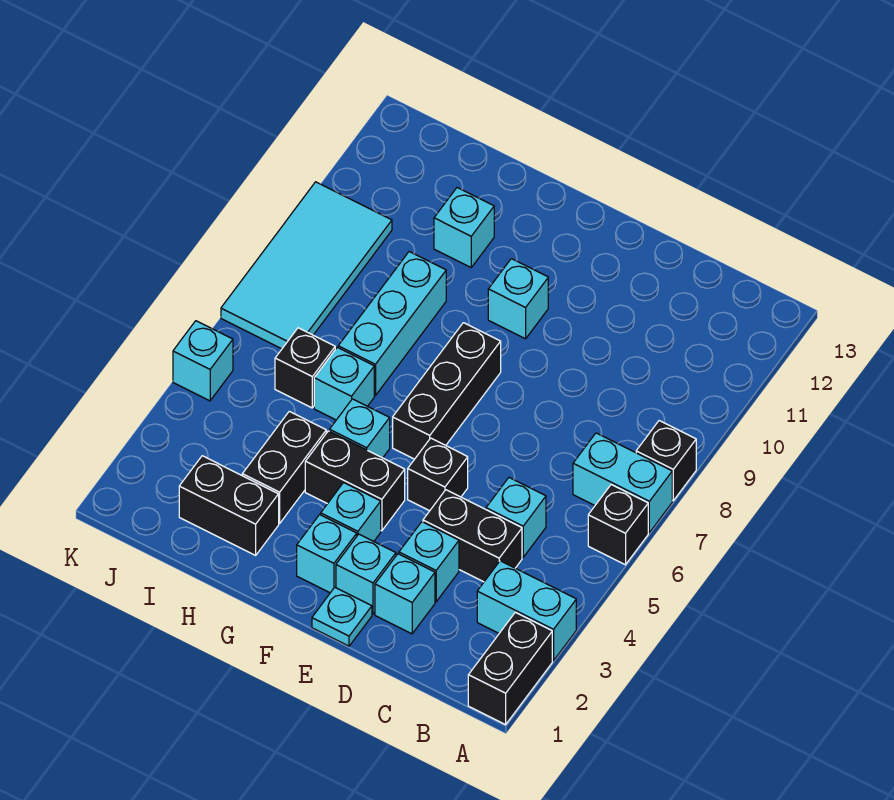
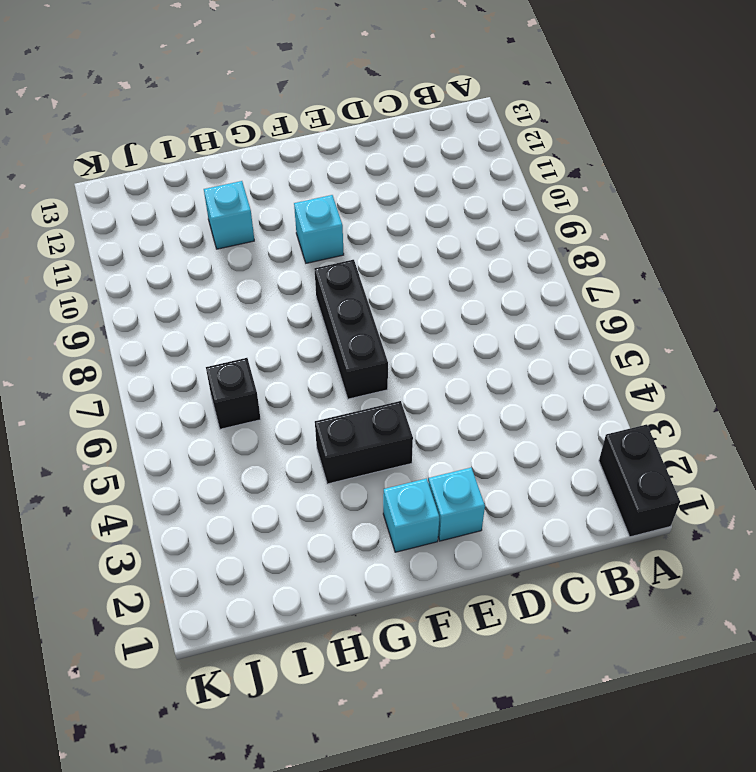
none -> cyan brick A3:B3 level 1
none -> black brick A6 level 1
none -> cyan brick A7:B7 level 1

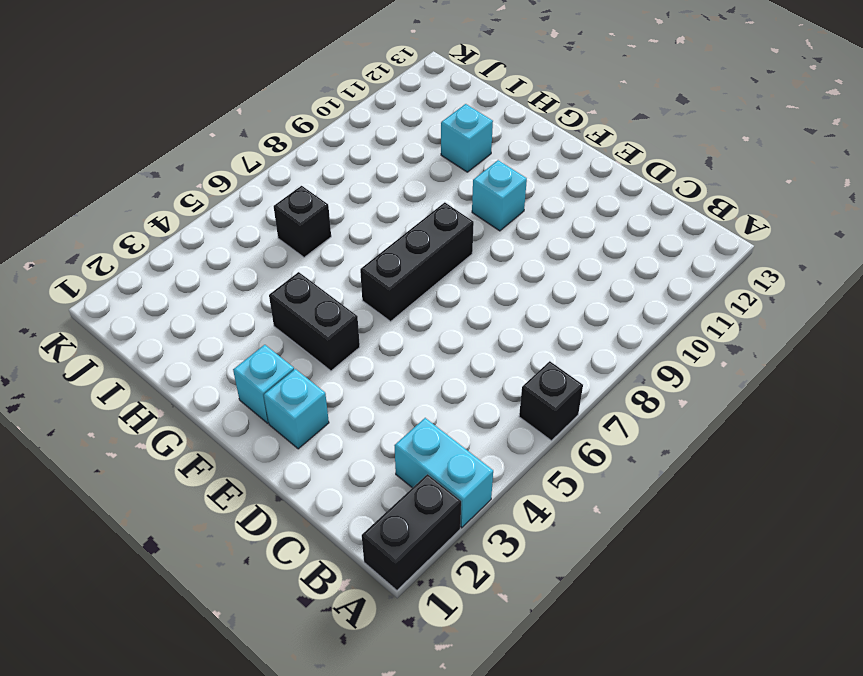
none -> cyan brick A7:B7 level 1
none -> black brick A8 level 1
none -> black brick C4:D4 level 1

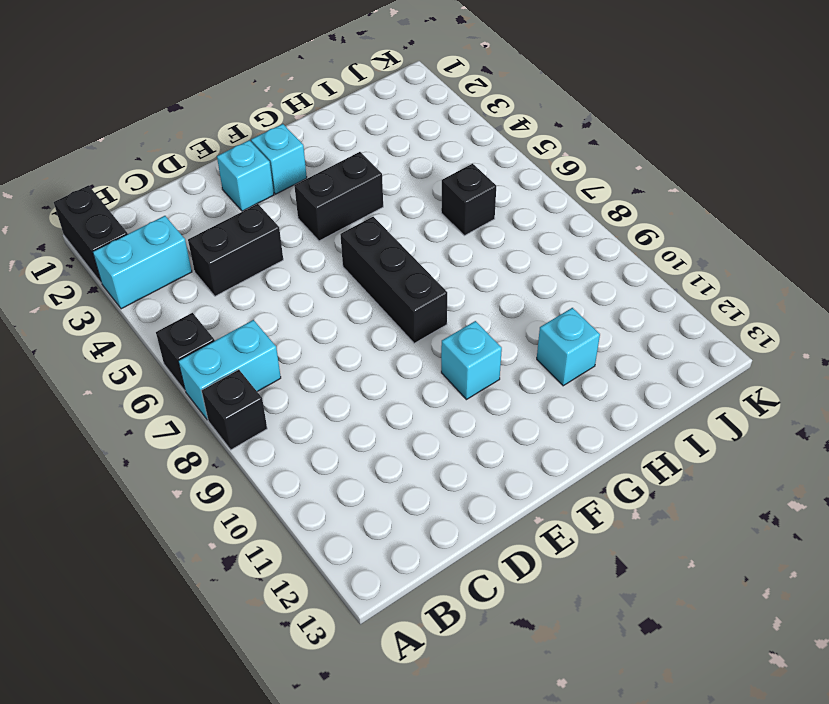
none -> cyan brick C5 level 1
none -> cyan brick D2 level 1
none -> cyan brick D3 level 1

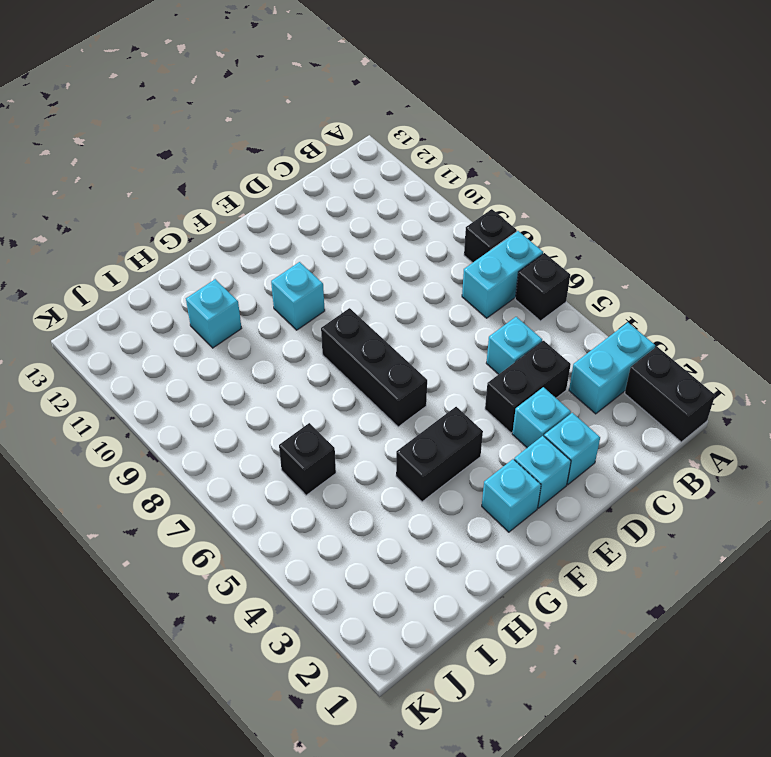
none -> cyan plate E1 level 1
none -> black brick E5 level 1
none -> cyan brick F3 level 1

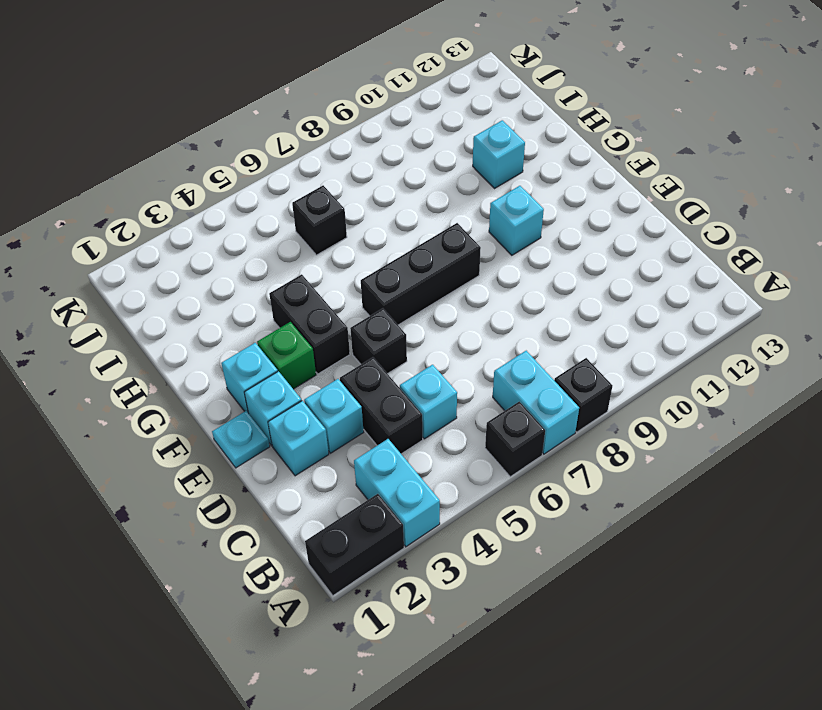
green brick F3 level 1 -> cyan brick F3 level 1
none -> cyan brick G5 level 1
none -> black brick H2:I2 level 1
none -> black brick H3:H4 level 1

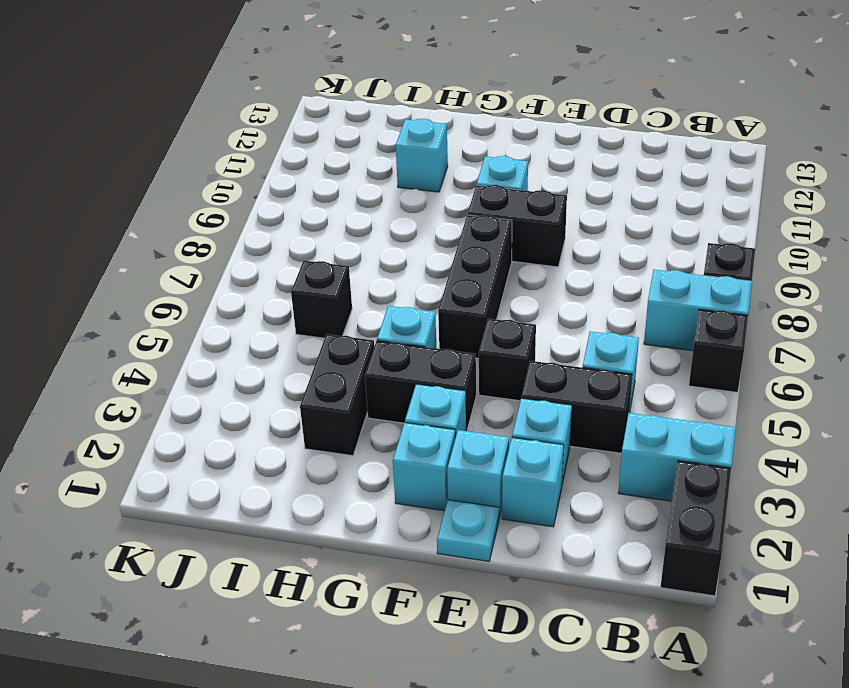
black brick E9:F9 level 1 -> black brick H2:I2 level 1
none -> cyan brick H6 level 1
none -> cyan brick H7:H9 level 1
none -> cyan tile J7:K10 level 1

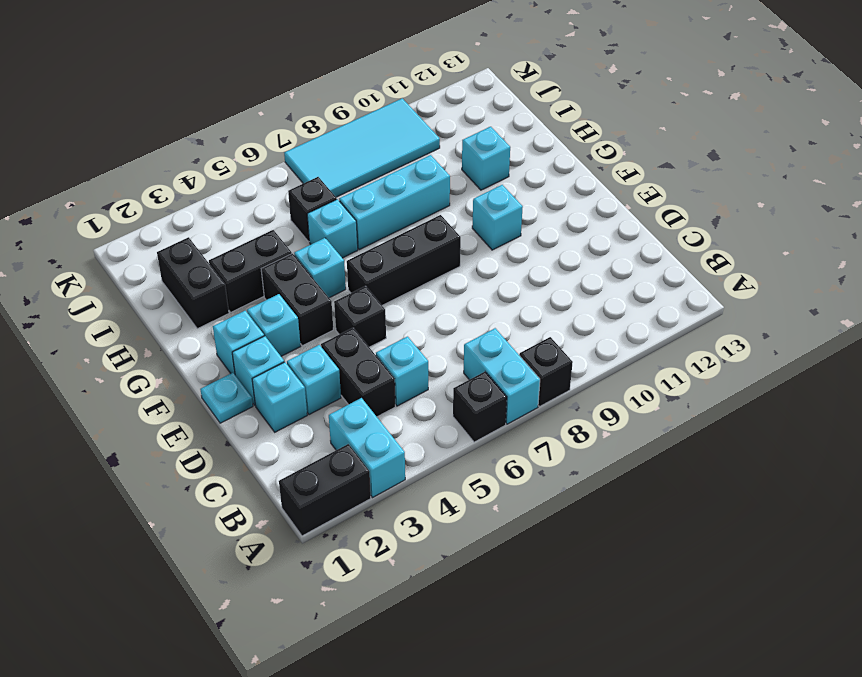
none -> cyan brick K5 level 1

